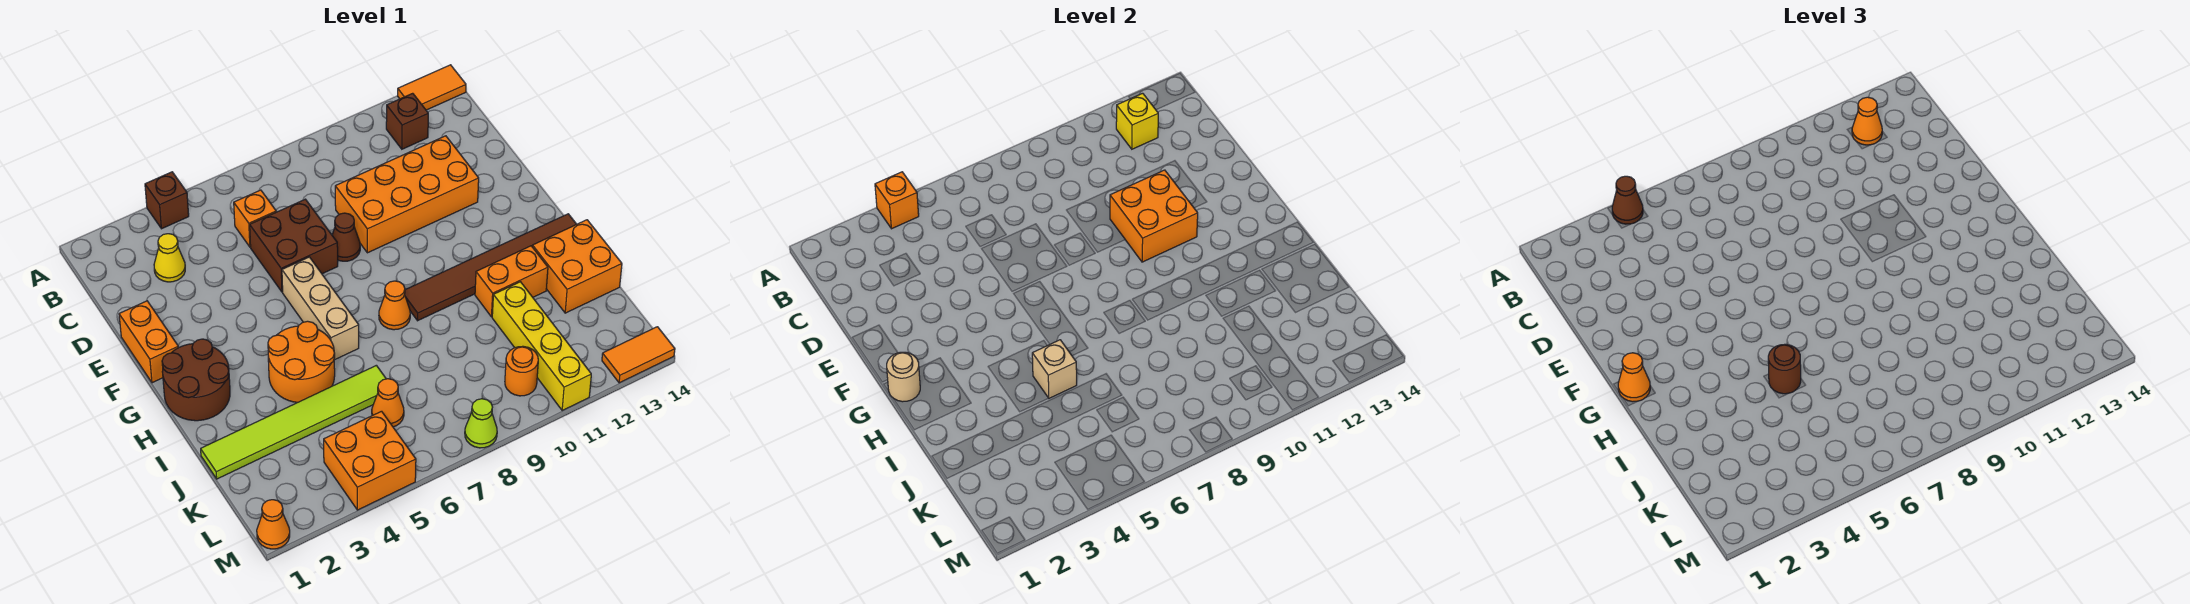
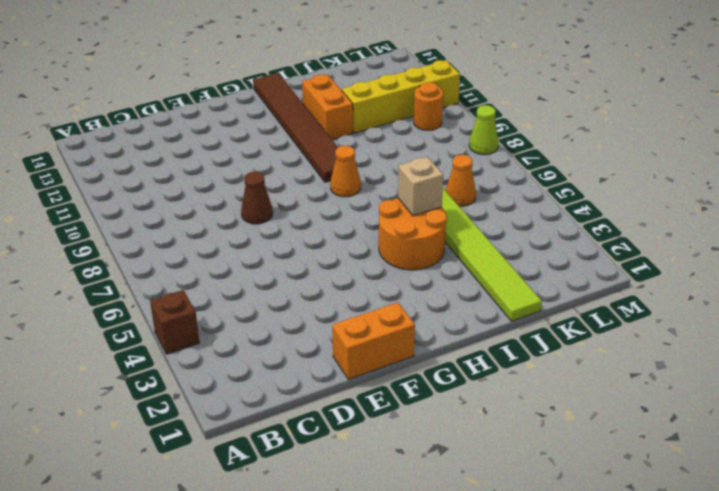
none -> orange tile A13:A14 level 1
none -> brown brick B12 level 1
none -> yellow cone C3 level 1
none -> orange brick C6 level 1

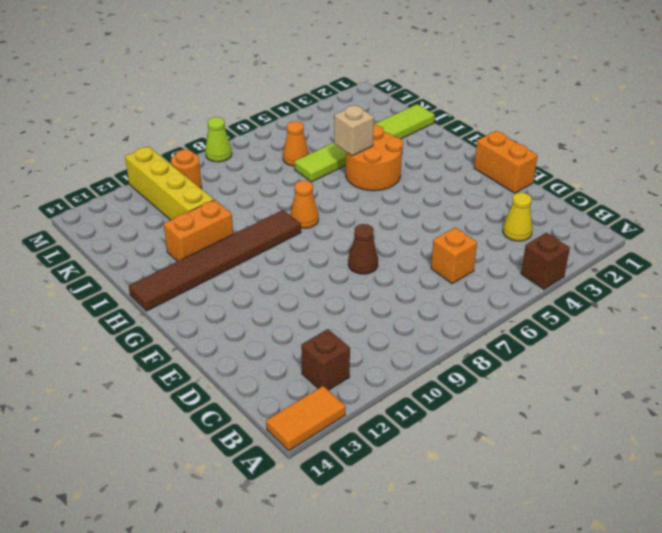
none -> brown brick D6:E7 level 1
none -> orange brick D9:E12 level 1
none -> tan brick F6:H6 level 1
none -> brown round brick G1:H2 level 1

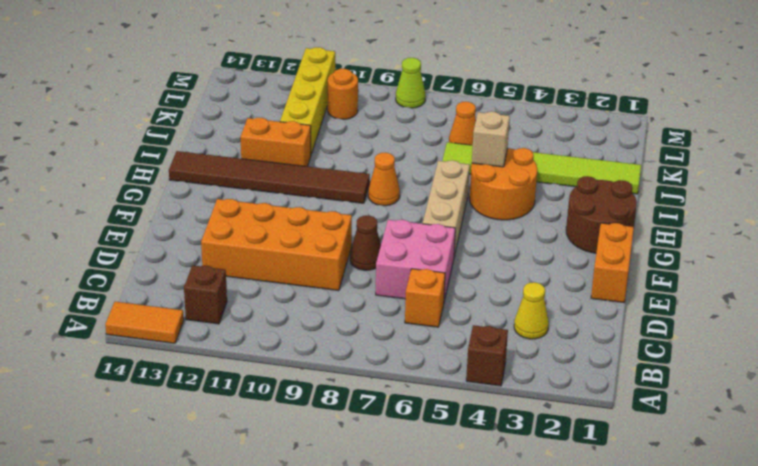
pink brick D6:E7 level 1 -> brown brick D6:E7 level 1
none -> orange brick I13:J14 level 1
none -> orange brick L4:M5 level 1
none -> orange cone M1 level 1
none -> orange tile M13:M14 level 1

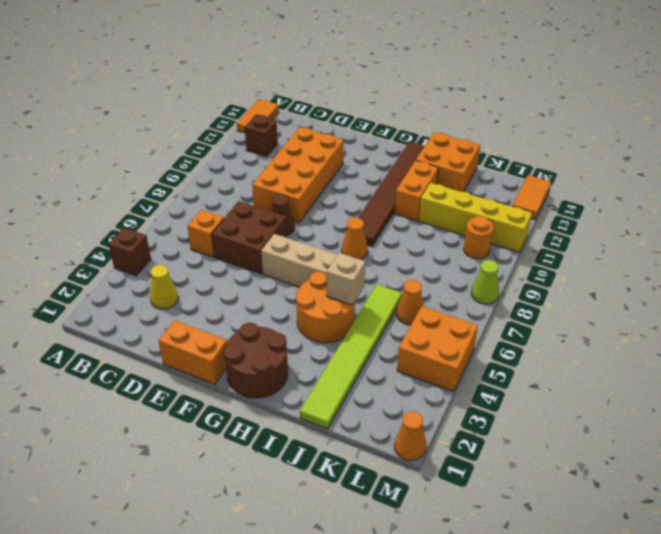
none -> orange brick A4 level 2
none -> yellow brick B12 level 2
none -> orange brick E10:F11 level 2
none -> tan round brick G1 level 2

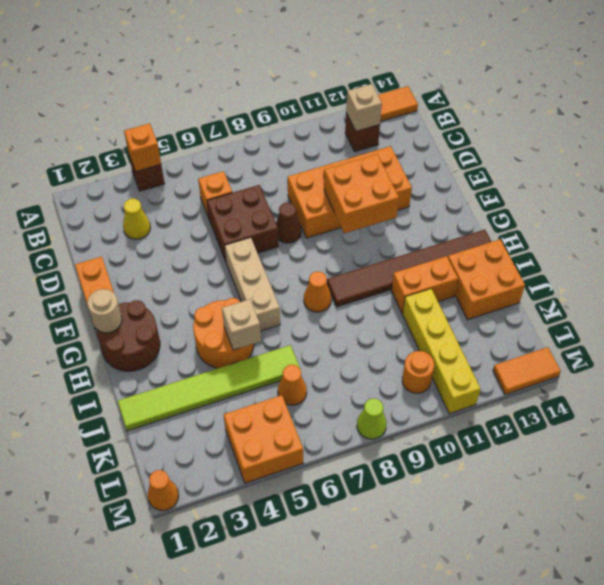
tan brick B12 level 2 -> yellow brick B12 level 2
none -> brown cone A4 level 3
none -> orange cone B12 level 3
none -> orange cone G1 level 3
none -> brown round brick I5 level 3

